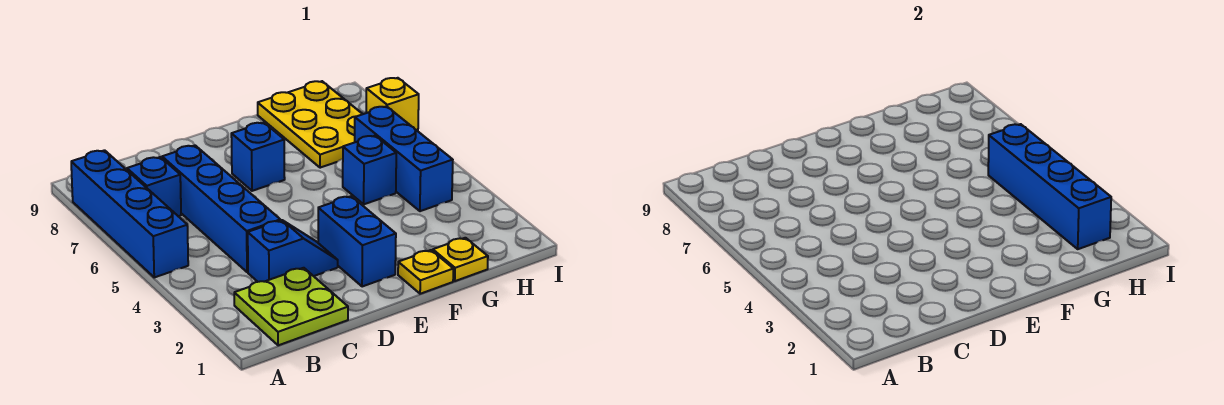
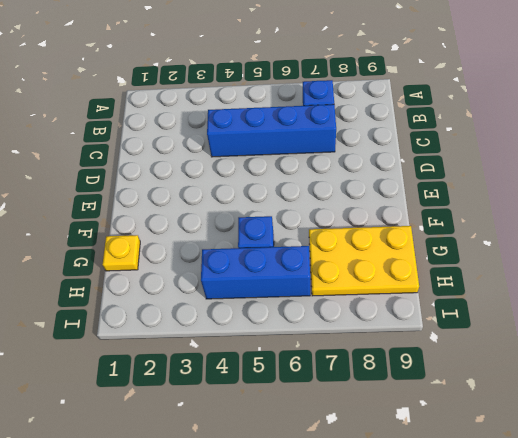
none -> blue brick A5:A8 level 1
none -> lime plate B1:C2 level 1
none -> blue slope C3:D3 level 1 top C

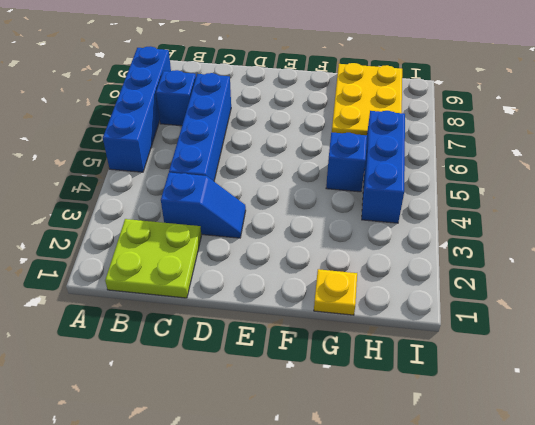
none -> blue brick E2:E3 level 1
none -> blue brick E7 level 1
none -> yellow plate F1 level 1

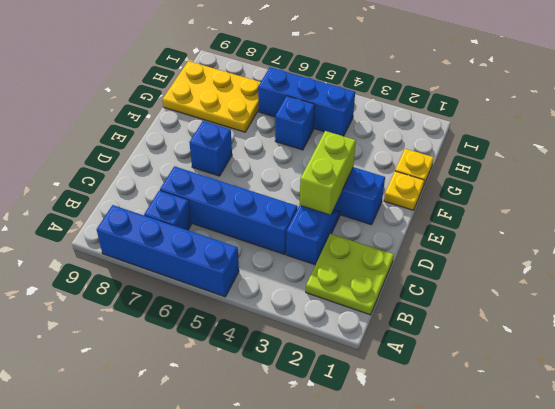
lime brick D3:E3 level 2 -> none
none -> yellow brick I7 level 1
none -> blue brick H2:H5 level 2

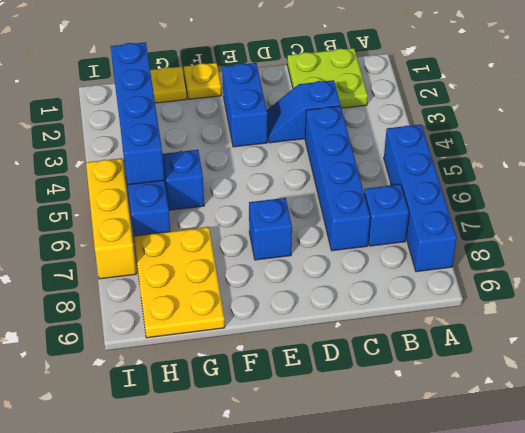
yellow brick I5:I7 level 1 -> yellow brick I7 level 1

